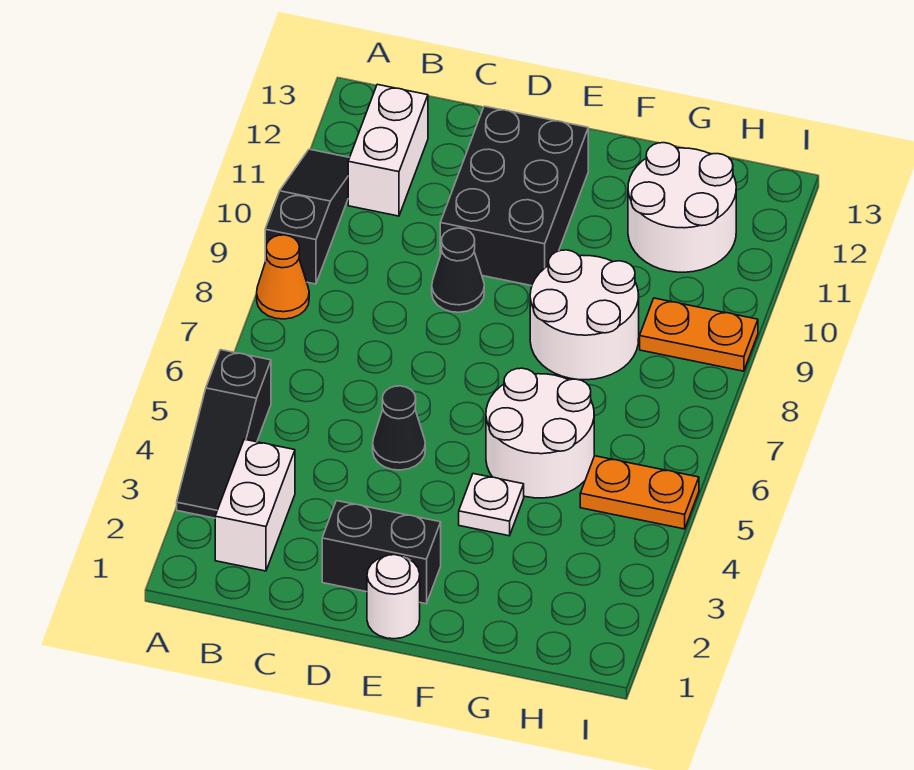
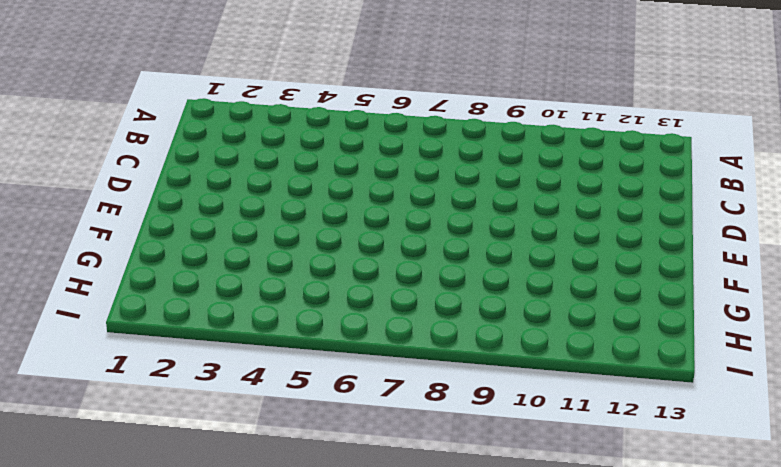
none -> black slope A3:A5 level 1 top 5
none -> orange cone A8 level 1
none -> black slope A9:A11 level 1 top 9

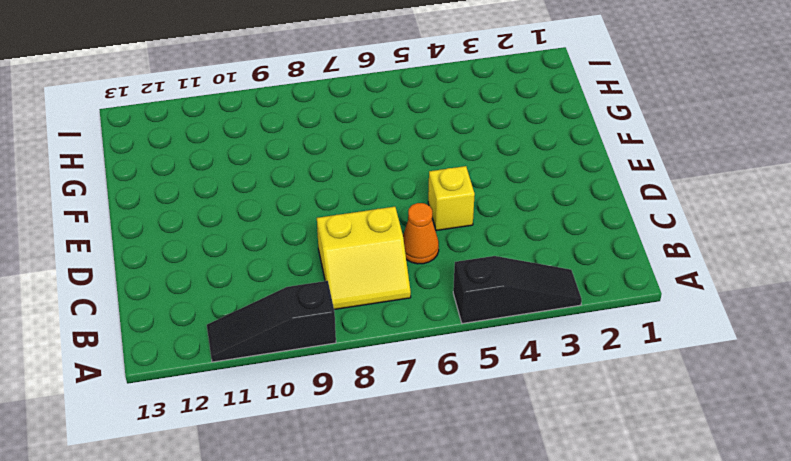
yellow slope B7:C8 level 1 top C -> none
orange cone C6 level 1 -> orange cone A8 level 1
yellow brick D5 level 1 -> black cone D5 level 1
none -> white brick B2:B3 level 1
none -> white brick B11:B12 level 1
none -> black brick D2:E2 level 1

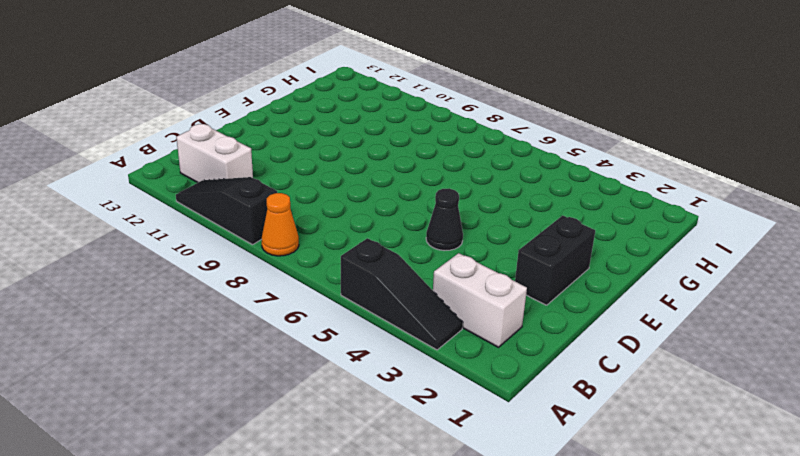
none -> black cone D9 level 1
none -> black brick D10:E12 level 1
none -> white round brick E1 level 1

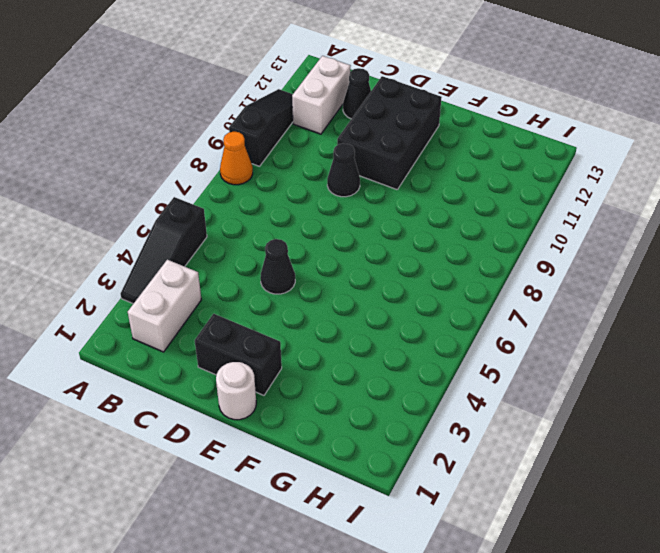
black cone C12 level 1 -> none
none -> white plate F4 level 1
none -> white round brick F5:G6 level 1
none -> white round brick F8:G9 level 1

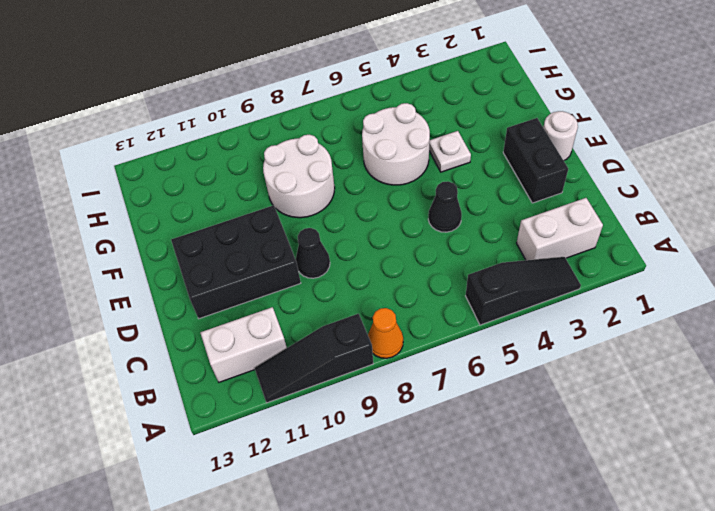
none -> white round brick G11:H12 level 1
none -> orange plate H5:I5 level 1
none -> orange plate H9:I9 level 1

